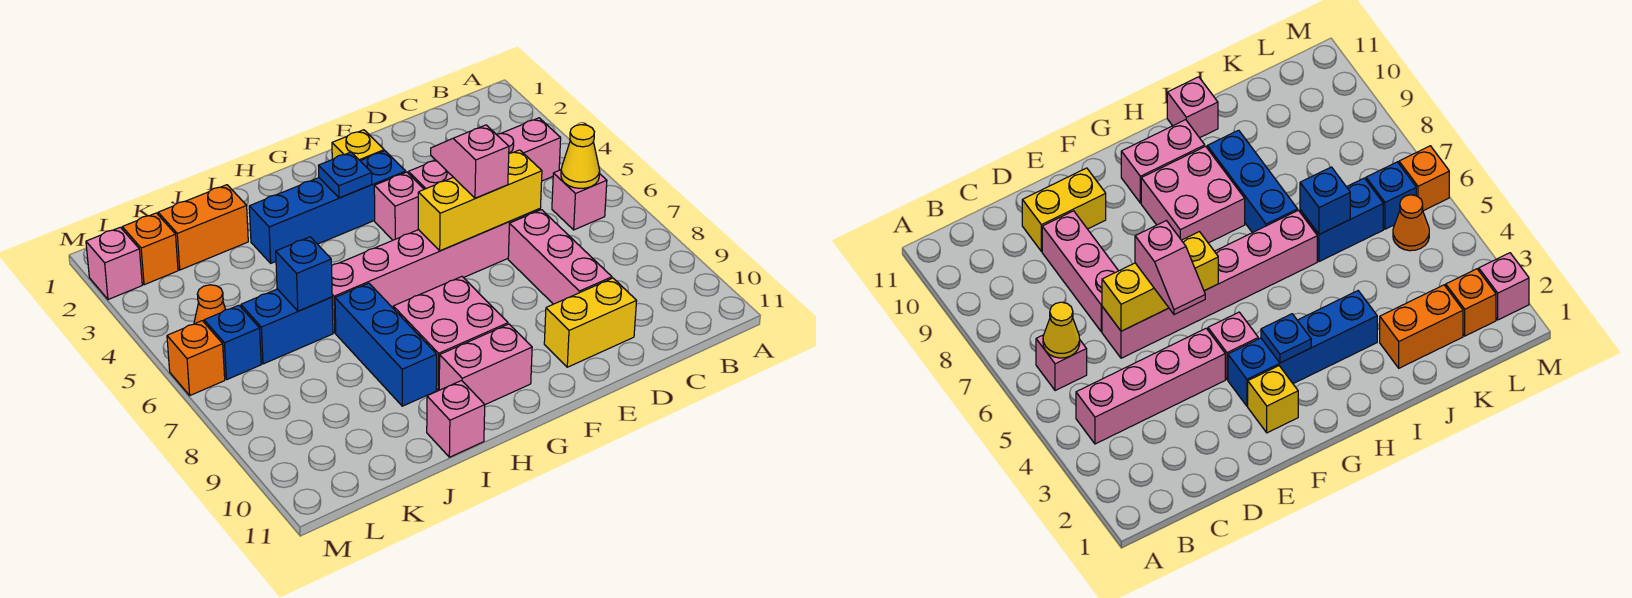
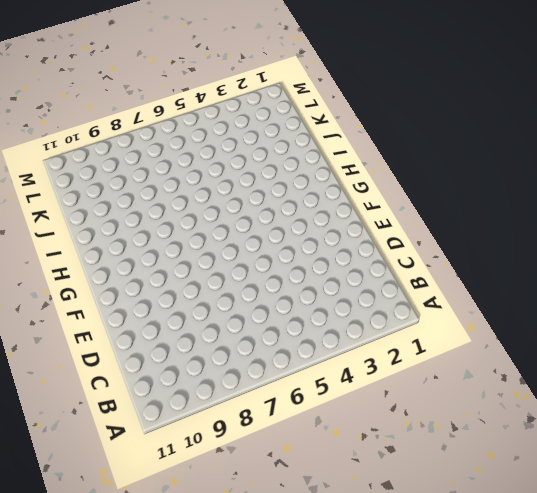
none -> pink brick B4:E4 level 1
none -> pink brick B6 level 1
none -> pink brick D6:I6 level 1

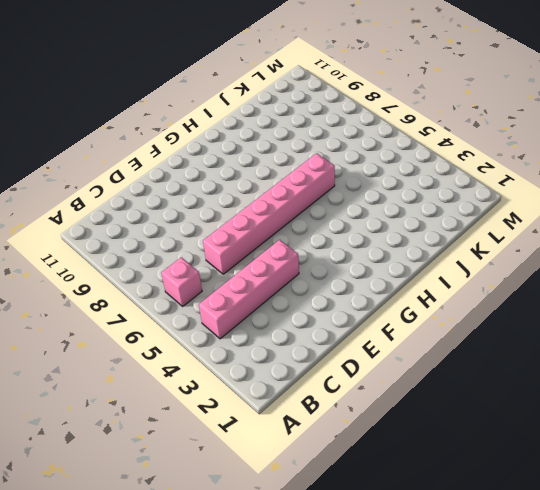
none -> pink brick D7:D9 level 1
none -> yellow brick D10:E10 level 1
none -> yellow brick F2 level 1

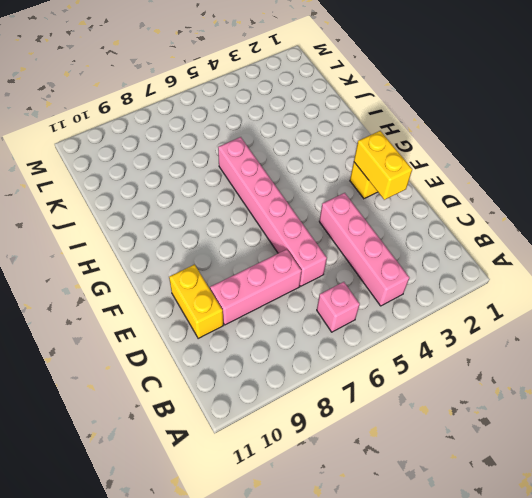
yellow brick E2:F2 level 2 -> none
none -> blue brick F3:I3 level 1
none -> pink brick F4 level 1
none -> pink brick G8:H9 level 1

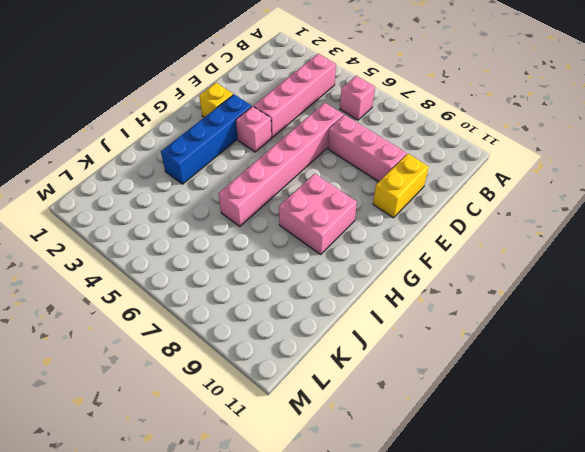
none -> pink brick G10:H10 level 1
none -> blue brick I7:I9 level 1
none -> pink brick I11 level 1

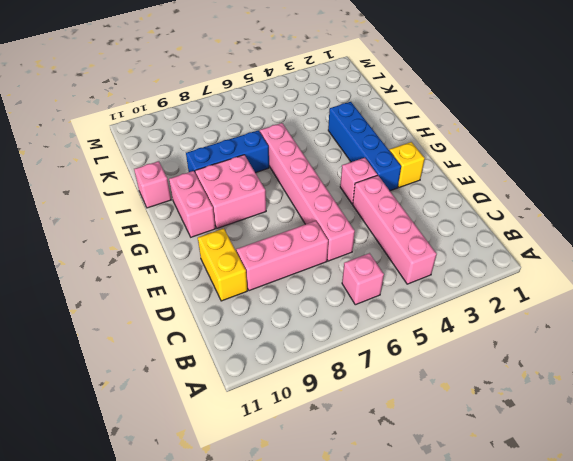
none -> orange brick J2:K2 level 1
none -> blue brick J6:K6 level 1
none -> orange brick L2 level 1

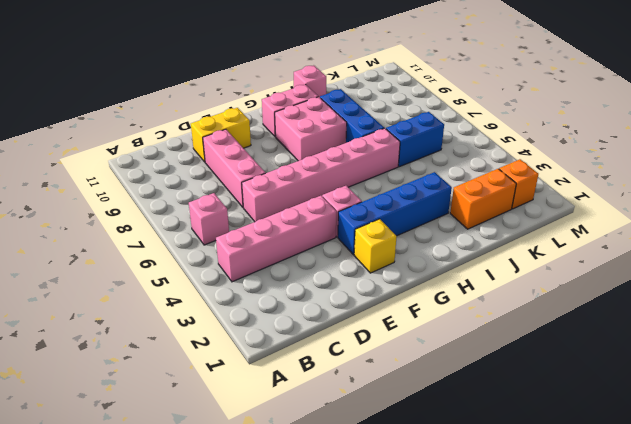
none -> orange cone L5 level 1
none -> blue brick L6 level 1
none -> pink brick M2 level 1

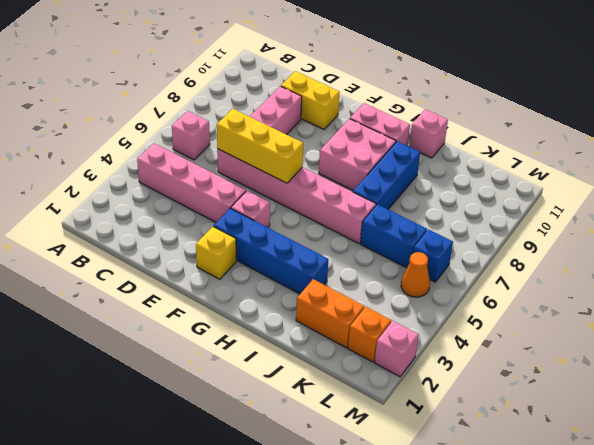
none -> orange brick M6 level 1
none -> yellow cone B6 level 2
none -> blue plate G3 level 2

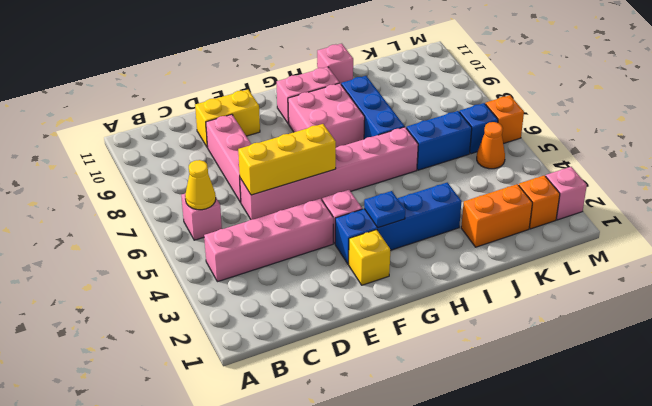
none -> blue brick J6 level 2
none -> pink slope E5:E6 level 3 top 6

